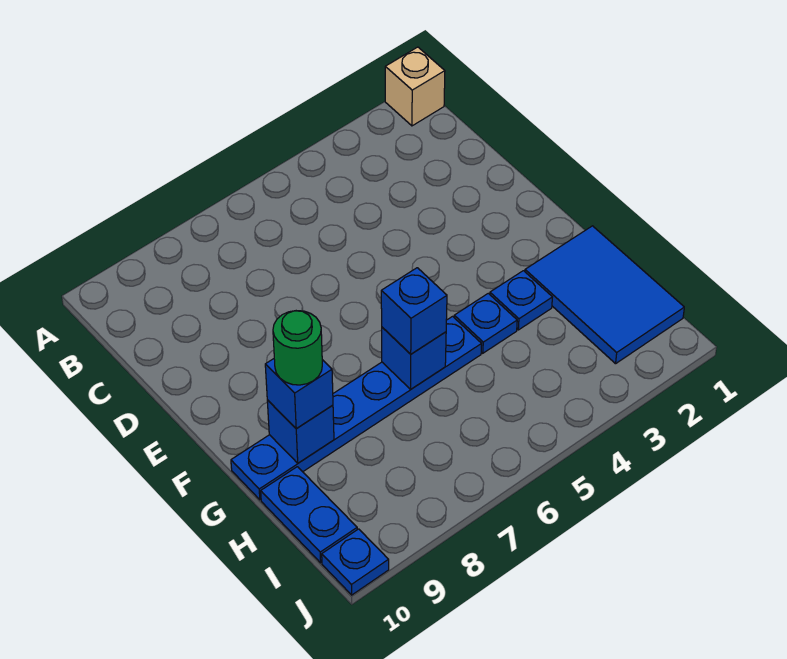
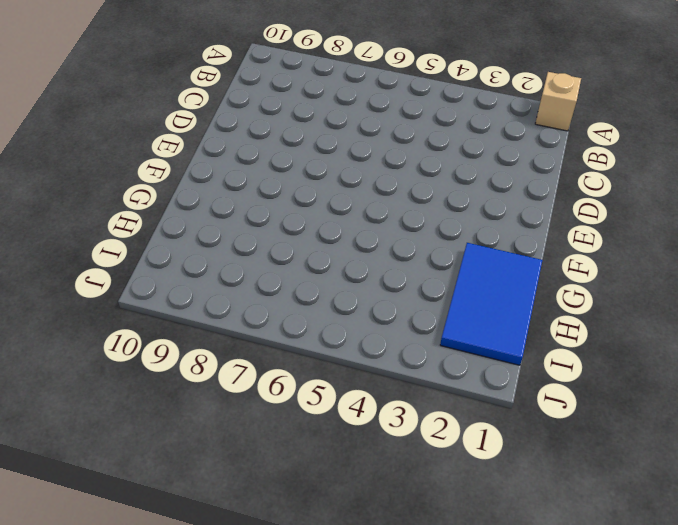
none -> blue plate G3 level 1
none -> blue plate G4 level 1
none -> blue plate G5:G10 level 1

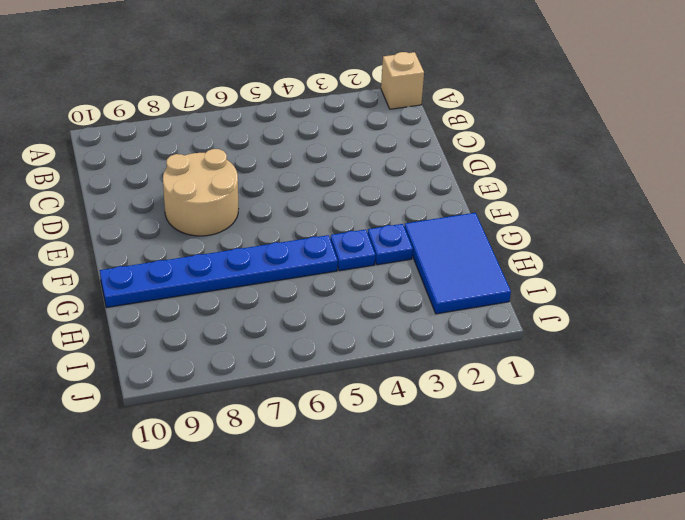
tan round brick D7:E8 level 1 -> none
none -> blue plate H10:I10 level 1
none -> blue plate J10 level 1
none -> blue brick G6 level 2

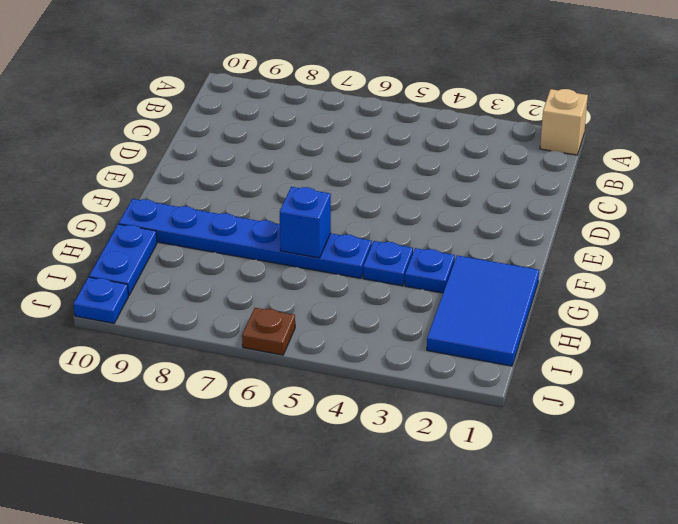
brown plate J6 level 1 -> none
none -> blue brick G9 level 2
none -> blue brick G6 level 3
none -> blue brick G9 level 3

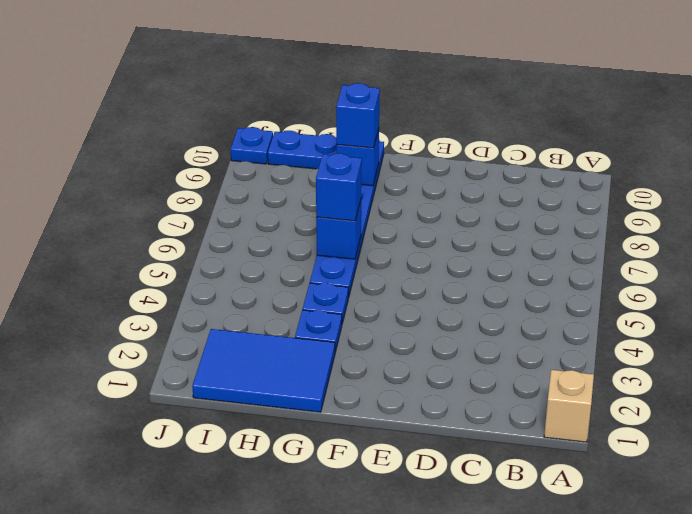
none -> green round brick G9 level 4

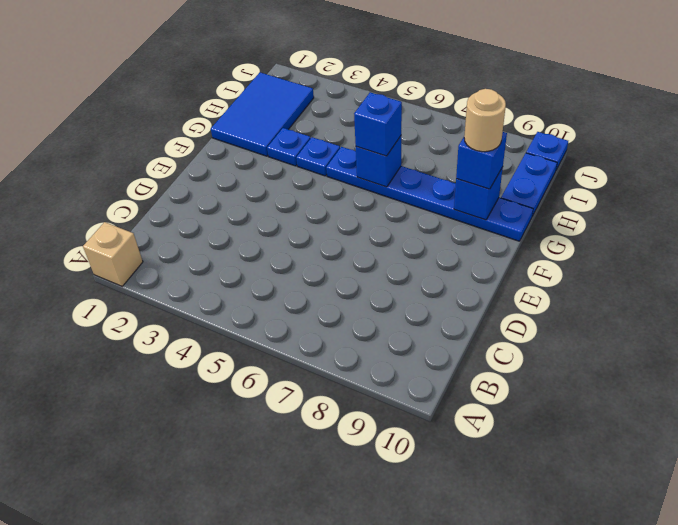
tan round brick G9 level 4 -> green round brick G9 level 4

